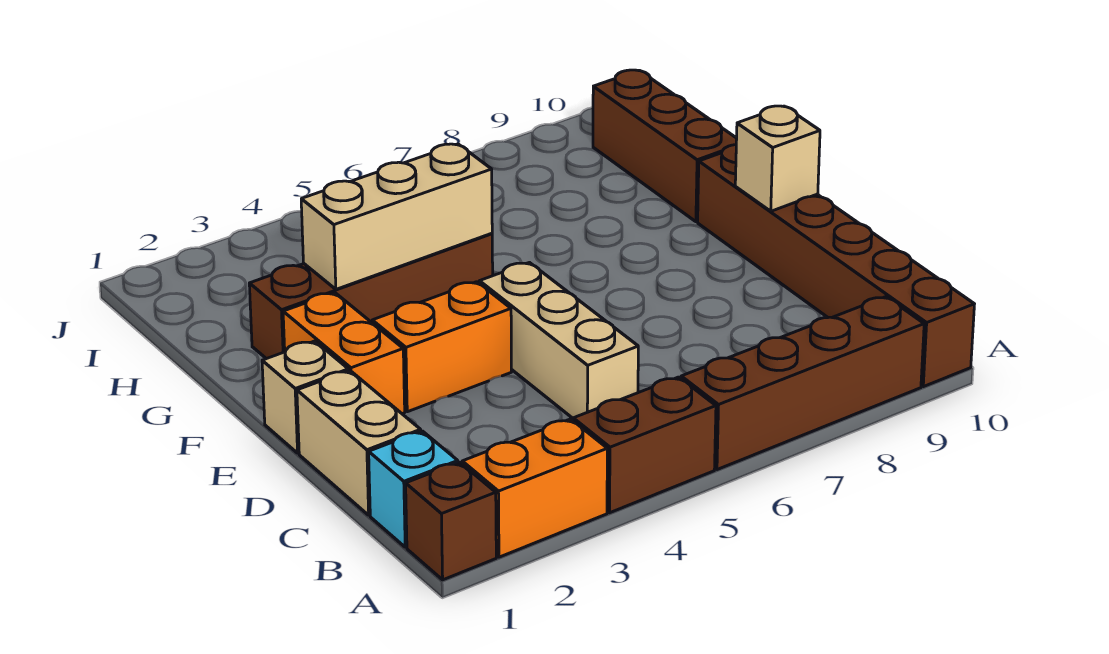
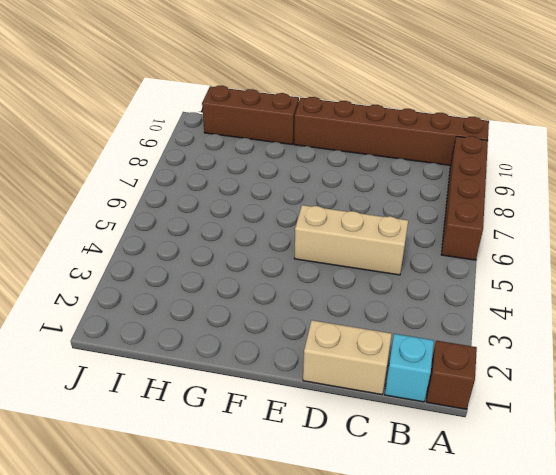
none -> orange brick A2:A3 level 1
none -> brown brick A4:A5 level 1
none -> tan brick E1 level 1

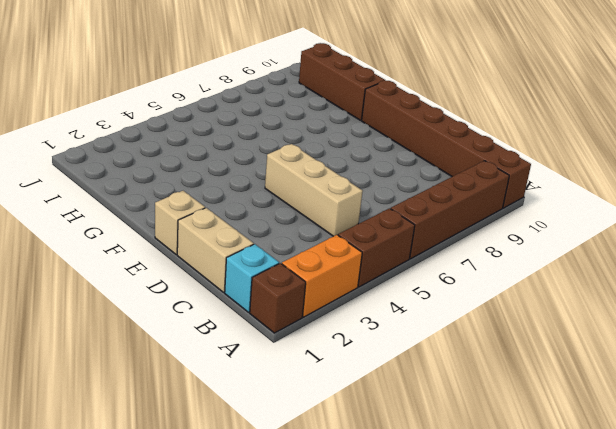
none -> orange brick E2:F2 level 1
none -> orange brick E3:E4 level 1
none -> brown brick G2:G5 level 1

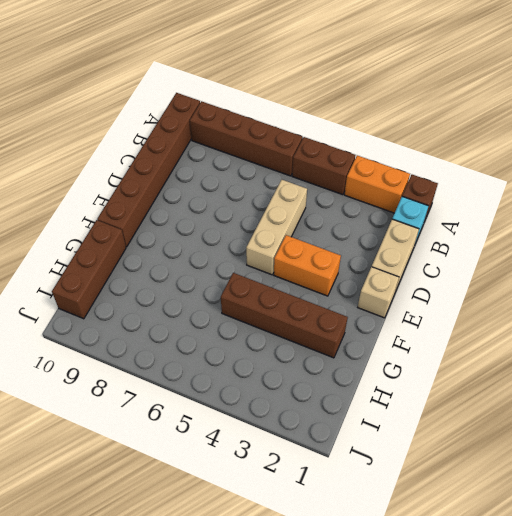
none -> orange brick E2:F2 level 1
none -> tan brick E10 level 2
none -> tan brick G3:G5 level 2

